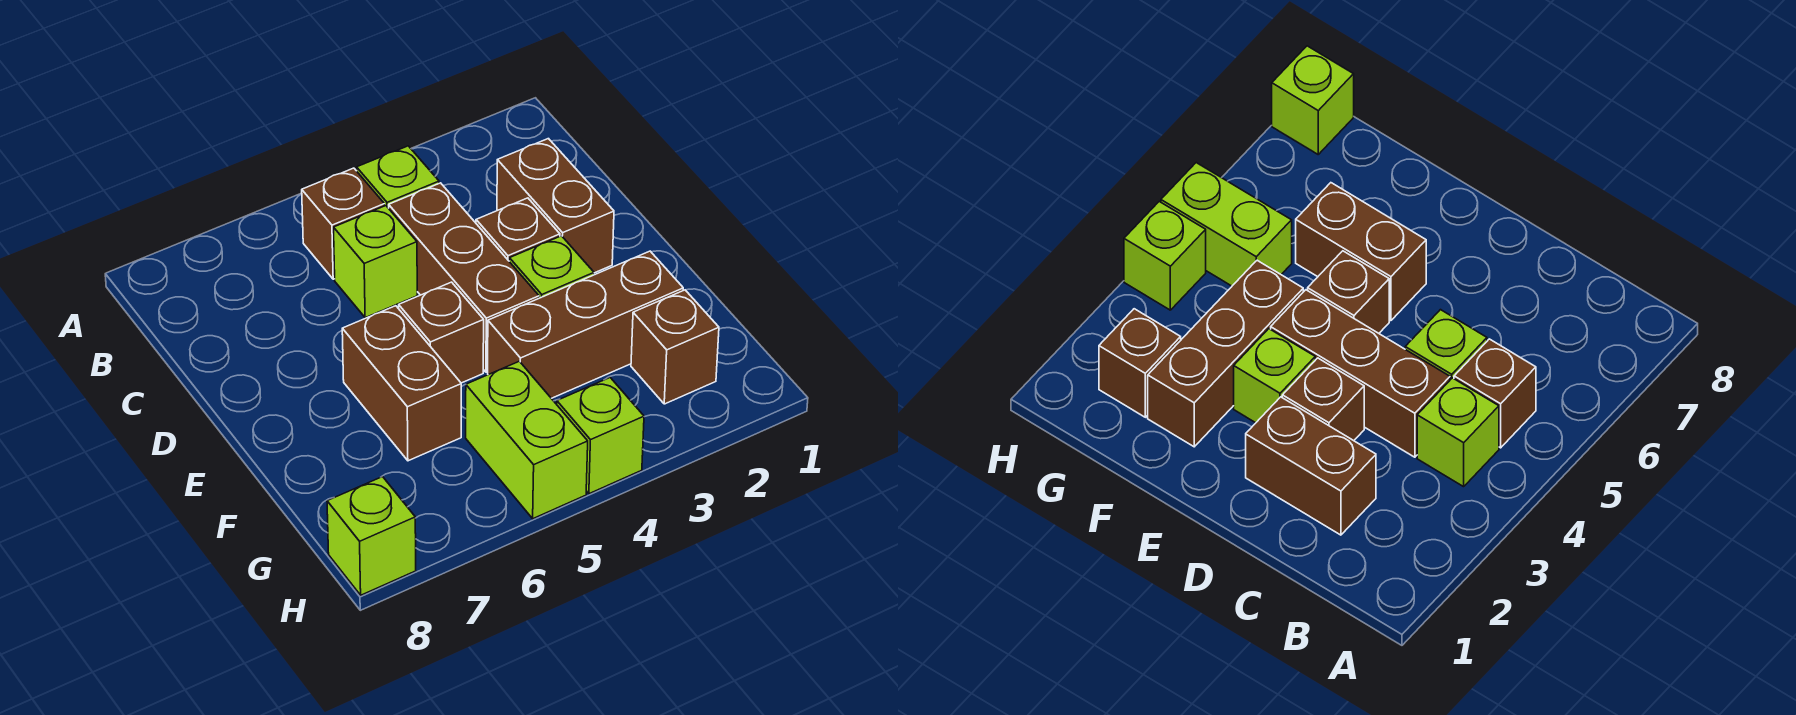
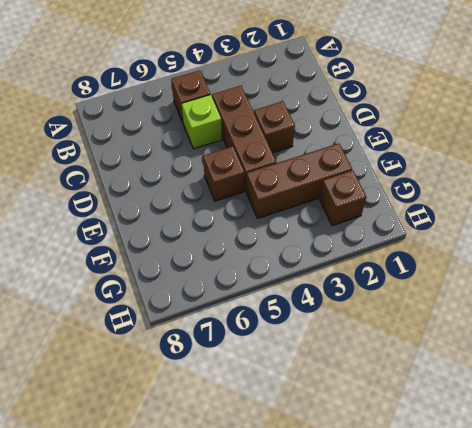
none -> lime brick B4 level 1
none -> brown brick C2:D2 level 1
none -> lime brick E3 level 1

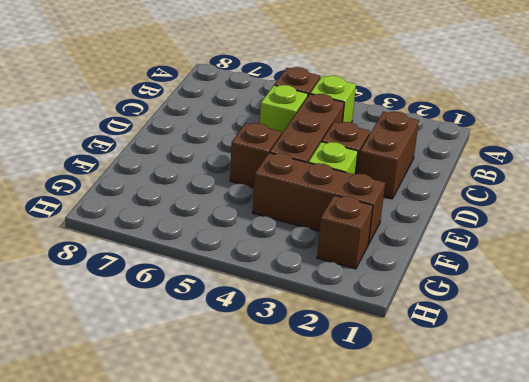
none -> brown brick E6:F6 level 1
none -> lime brick G5:H5 level 1
none -> lime brick H4 level 1

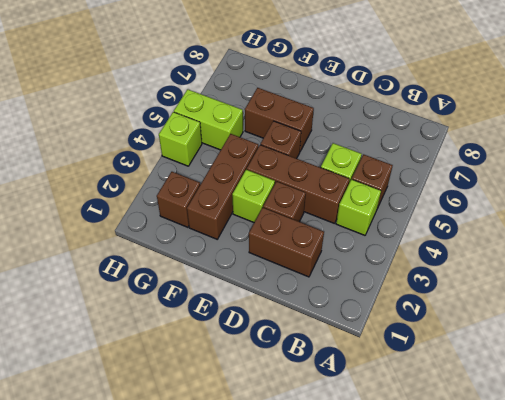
none -> lime brick H8 level 1

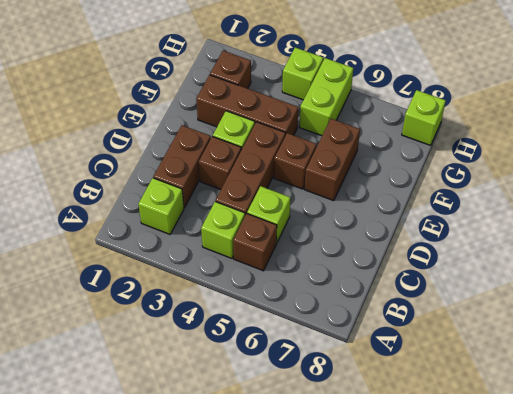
lime brick B2 level 1 -> none

